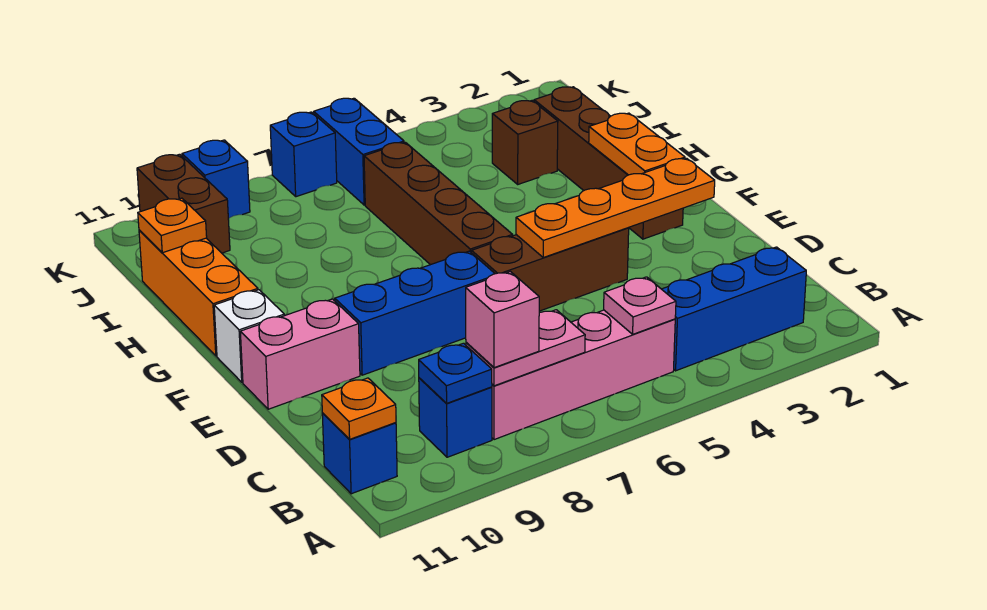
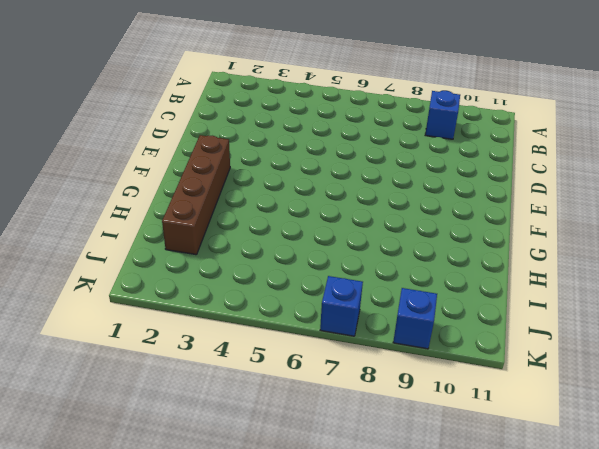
none -> blue brick B2:B4 level 1
none -> pink brick B5:B8 level 1
none -> blue brick B11 level 1

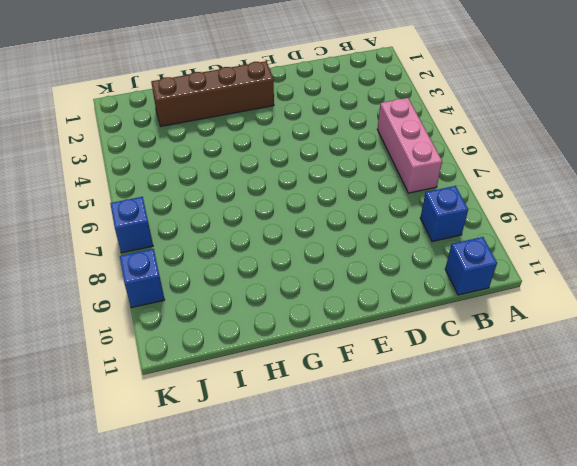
pink brick B5:B7 level 1 -> pink brick B5:B8 level 1
none -> blue brick B2:B4 level 1
none -> brown brick E4:E6 level 1
none -> blue brick E7:E9 level 1

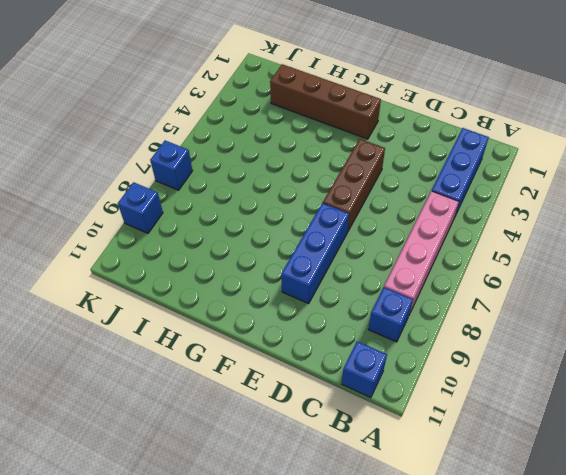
none -> pink brick E10:E11 level 1
none -> brown brick F6:I6 level 1
none -> white brick F11 level 1

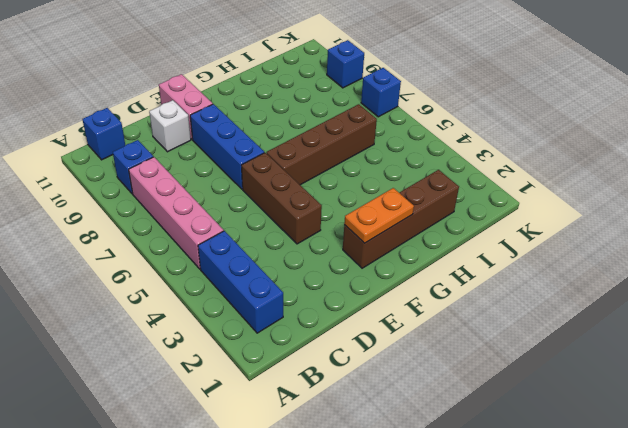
white brick D10 level 1 -> white brick F11 level 1
none -> orange brick G11:I11 level 1
none -> brown brick I3 level 1
none -> blue brick J6:K6 level 1

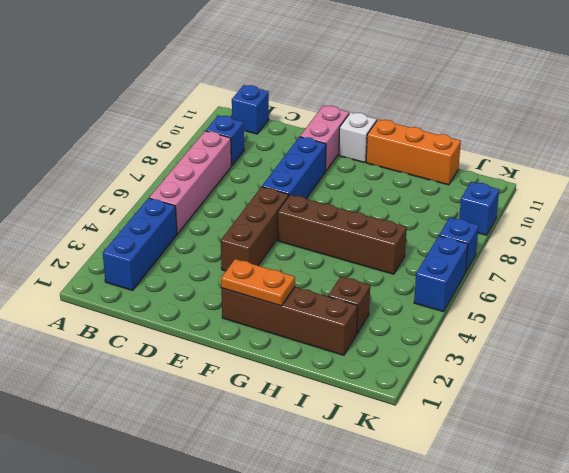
blue brick K5:K6 level 1 -> blue brick J6:K6 level 1
none -> brown brick J10:K10 level 1
none -> pink plate B5 level 2
none -> pink plate B7:B8 level 2

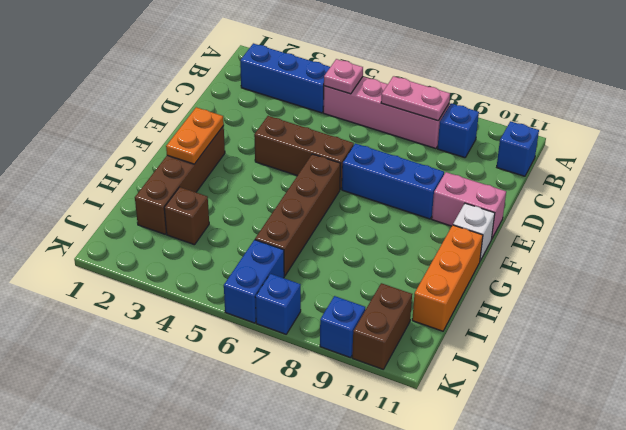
none -> blue plate B9 level 2
none -> orange plate B11 level 2
none -> orange plate E2:E5 level 2

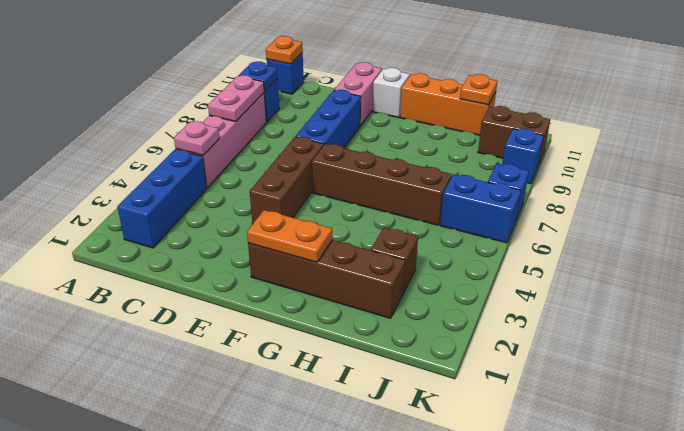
none -> orange plate E2:E5 level 2
none -> pink brick B8 level 3

